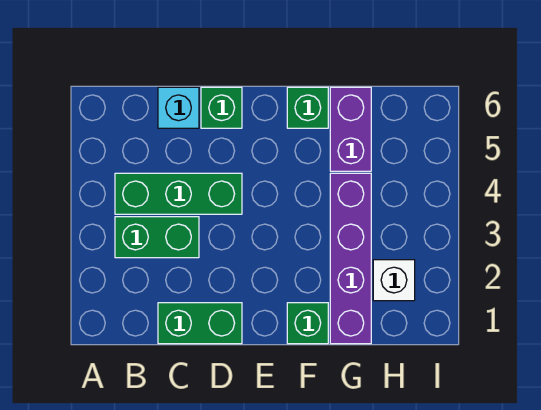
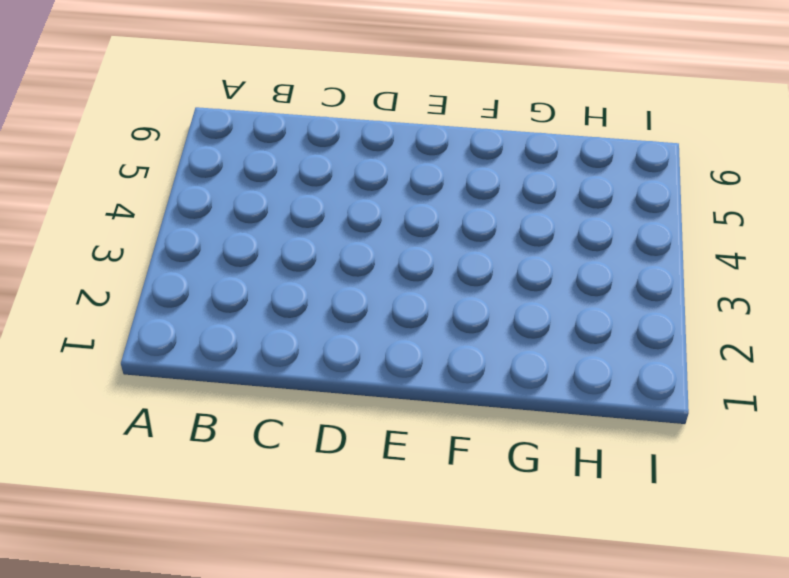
none -> green brick B3:C3 level 1
none -> green brick B4:D4 level 1

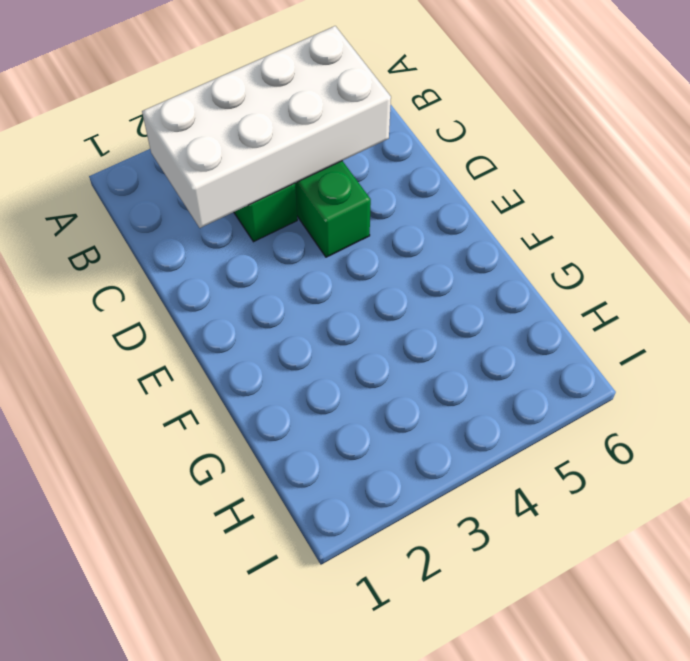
white brick B2:C5 level 2 -> none
none -> green brick C1:D1 level 1
none -> cyan brick C6 level 1

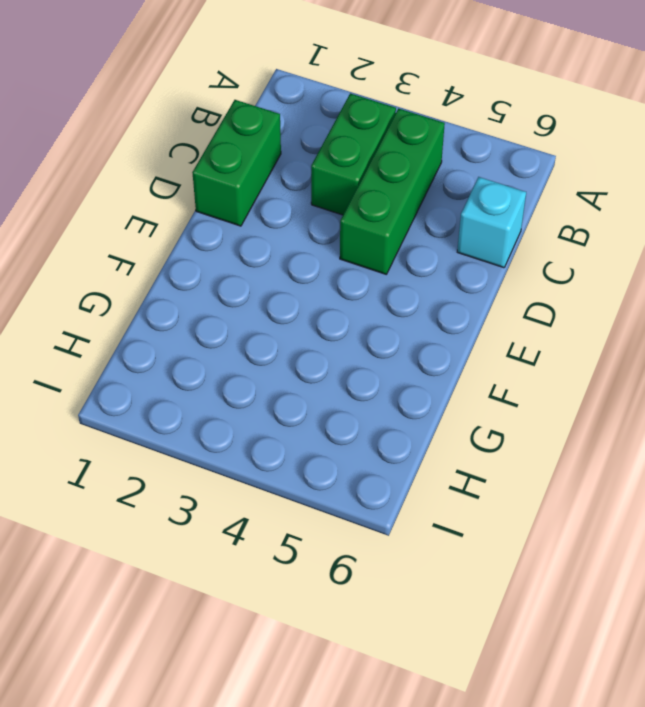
none -> green brick D6 level 1
none -> green brick F1 level 1

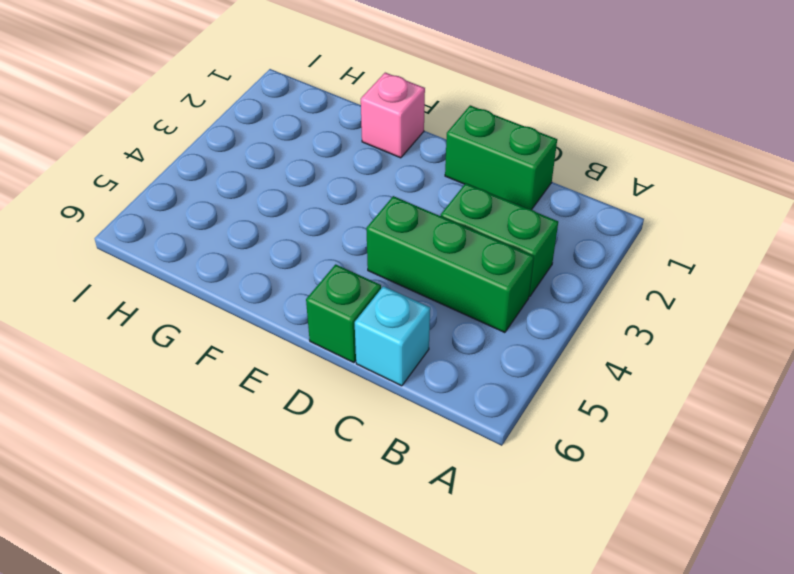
pink brick F1 level 1 -> green brick F1 level 1
none -> green brick F6 level 1
none -> purple brick G1:G4 level 1

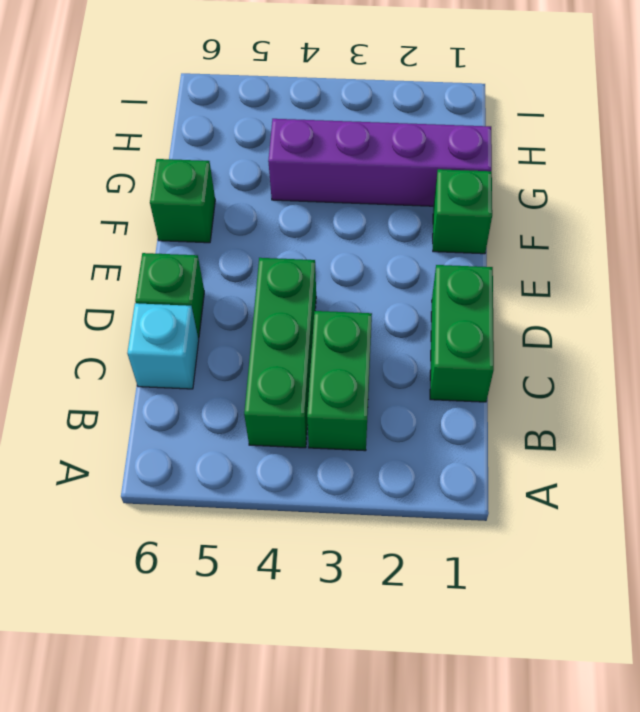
none -> purple brick G5:G6 level 1
none -> white brick H2 level 1

